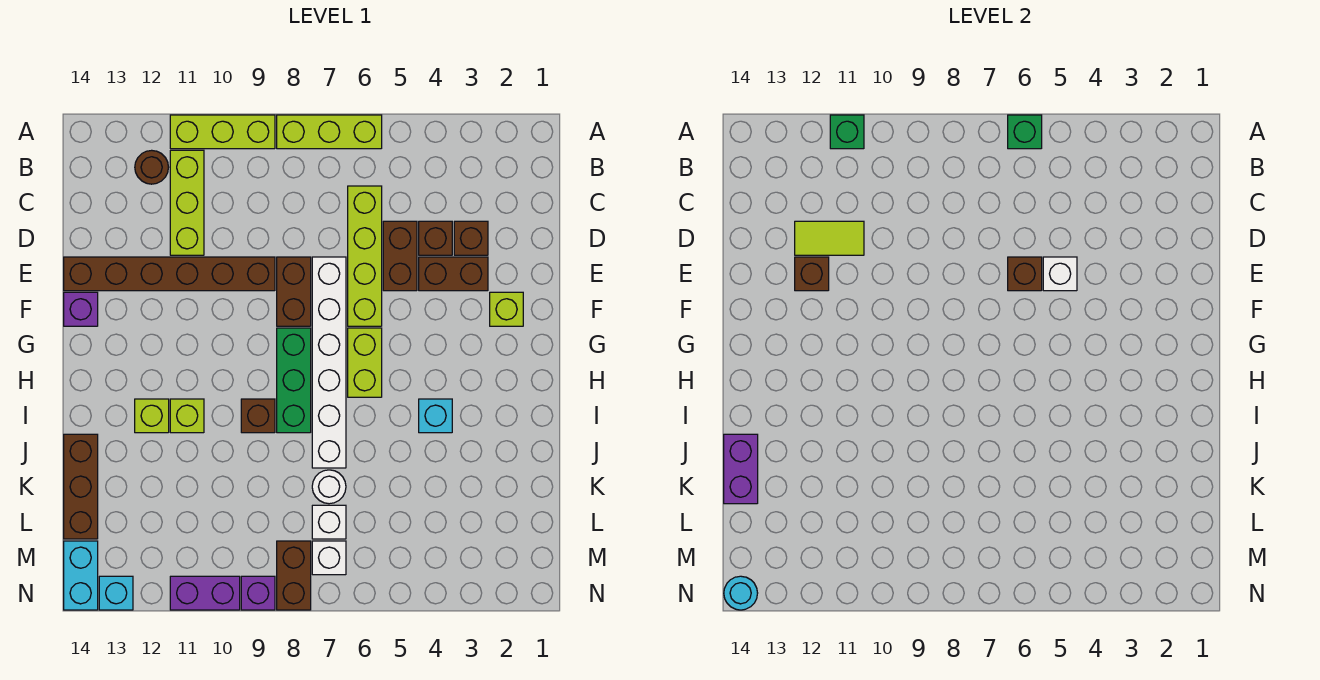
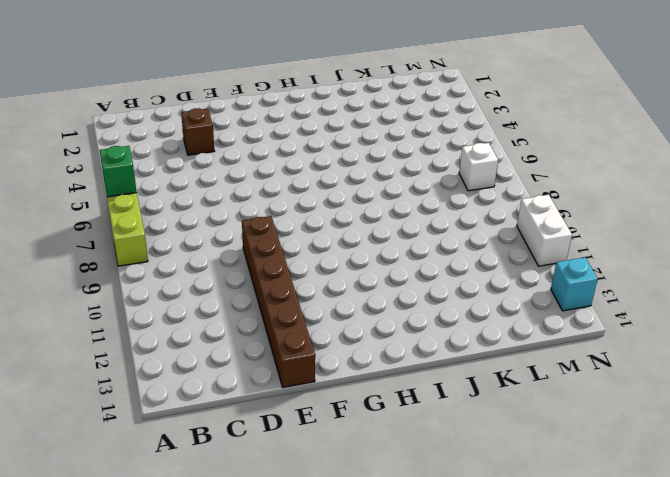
white brick N10:N11 level 1 -> purple brick N10:N11 level 1
none -> lime brick A9:A11 level 1
none -> lime brick B11:D11 level 1
none -> brown round brick B12 level 1
none -> lime brick C6:F6 level 1

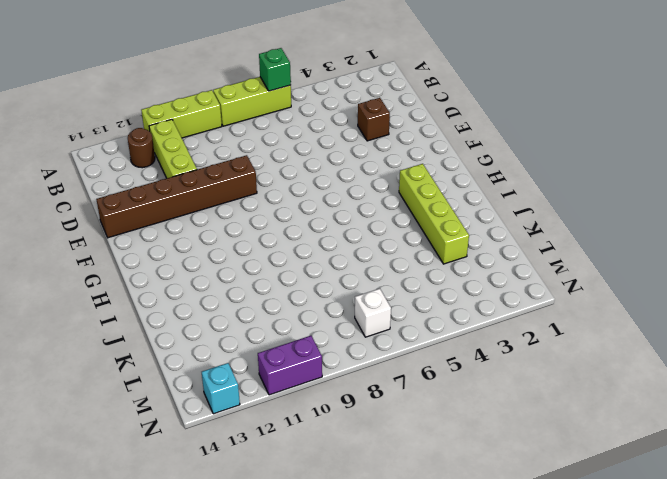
lime brick H3:K3 level 1 -> lime brick C6:F6 level 1
none -> brown brick D4 level 1
none -> brown brick D5:E5 level 1
none -> brown brick E3:E4 level 1
none -> white brick E7:J7 level 1

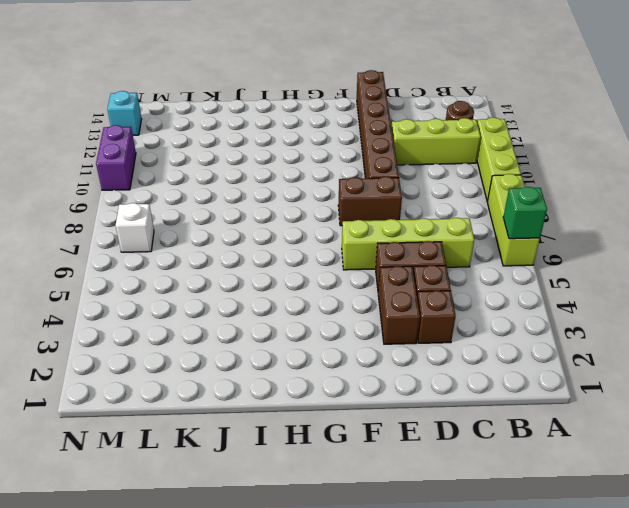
none -> white brick E7:J7 level 1
none -> lime brick F2 level 1
none -> purple brick F14 level 1
none -> lime brick G6:H6 level 1

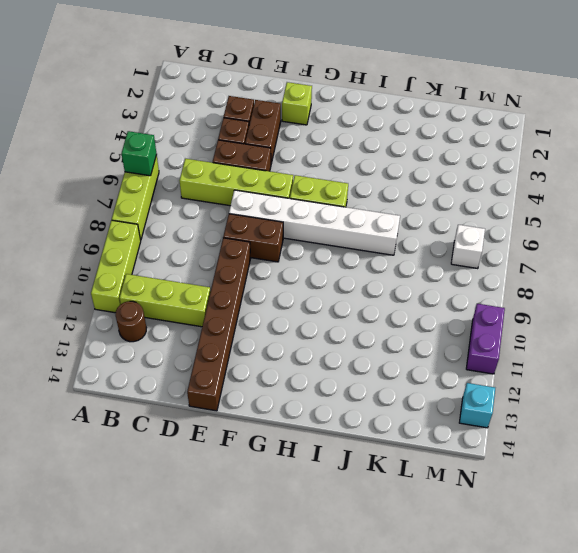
none -> purple brick F14 level 1
none -> green brick G8:I8 level 1
none -> cyan brick I4 level 1
none -> brown brick I9 level 1

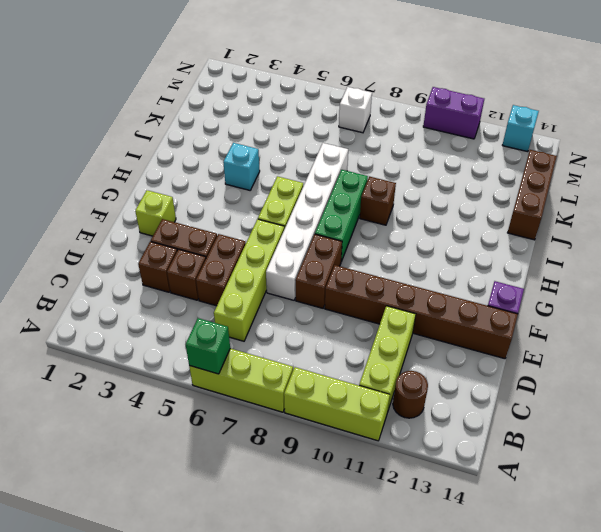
none -> lime brick I11 level 1
none -> lime brick I12 level 1
none -> white round brick K7 level 1
none -> white brick L7 level 1

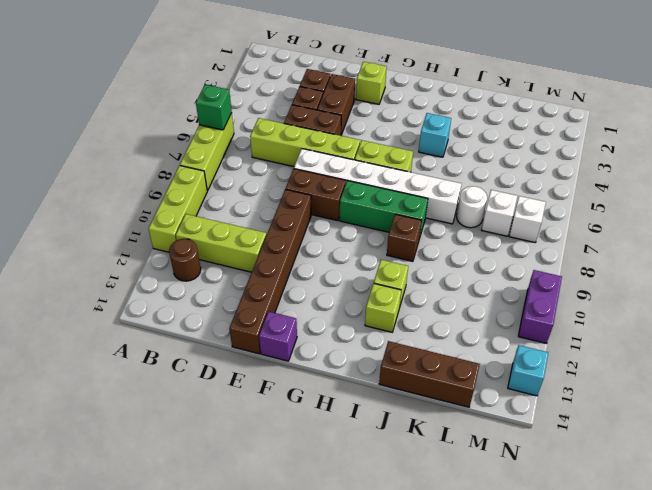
none -> brown brick M8:N8 level 1
none -> cyan brick M14:N14 level 1
none -> purple brick N9 level 1
none -> green brick A11 level 2

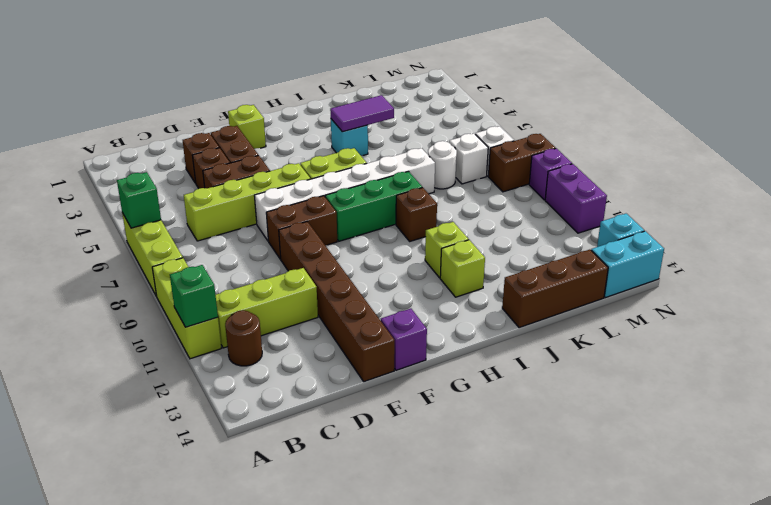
purple tile I4:J4 level 2 -> none
none -> lime tile D11:D12 level 2
none -> white brick E5 level 2
none -> brown brick E6 level 2
none -> brown brick E12 level 2

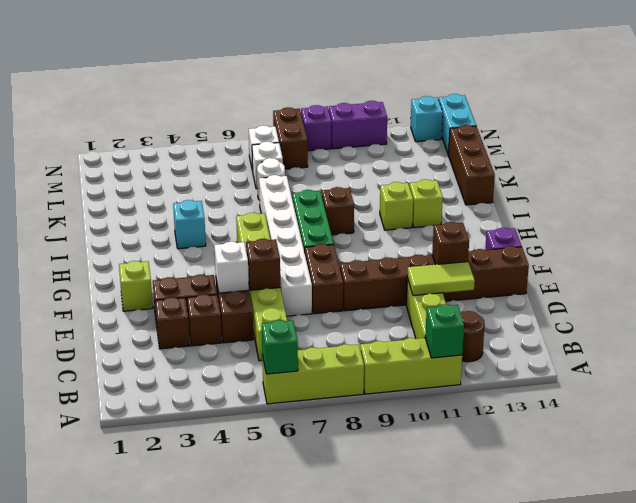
none -> purple brick J14:K14 level 2
none -> cyan round brick N14 level 2

